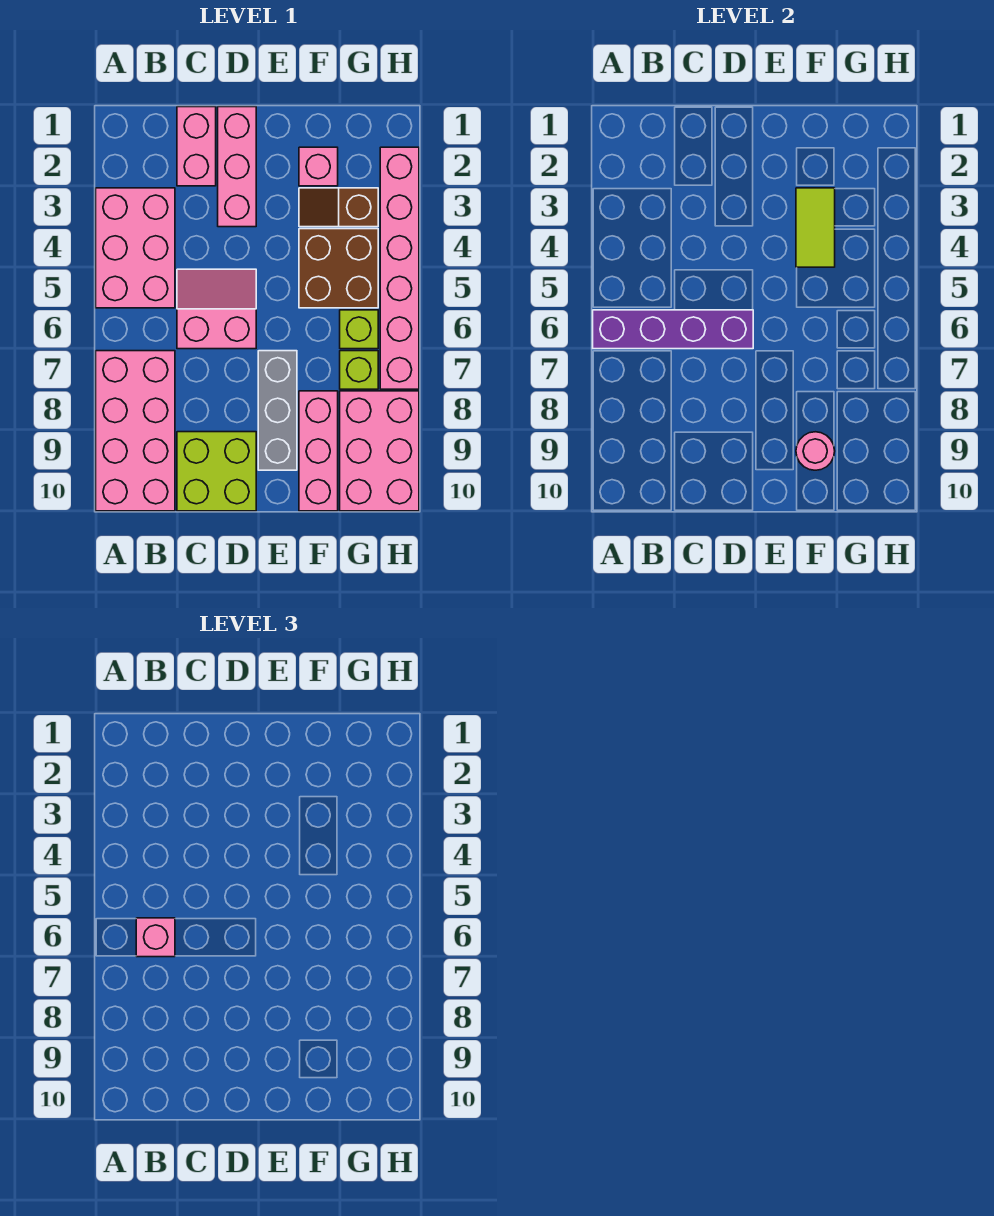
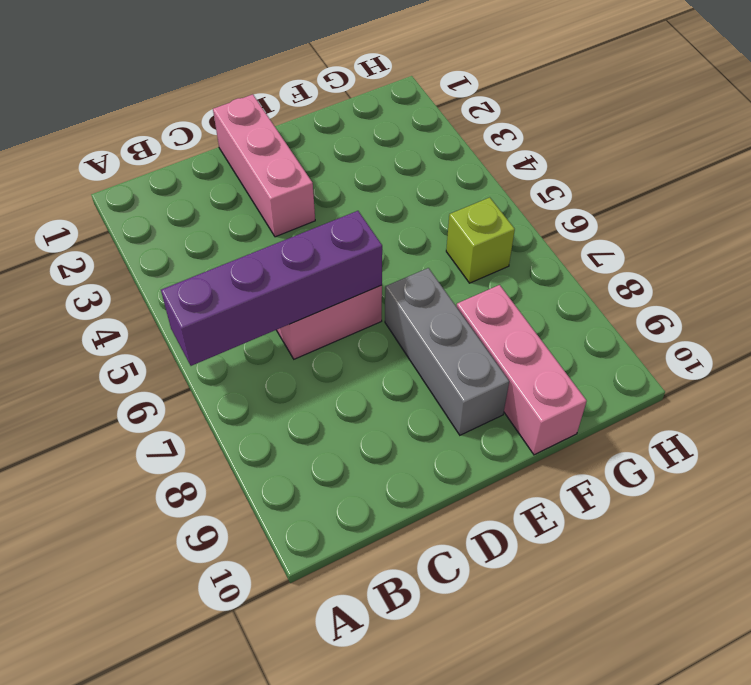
none -> pink brick A3:B5 level 1
none -> pink brick A7:B10 level 1
none -> pink brick C1:C2 level 1

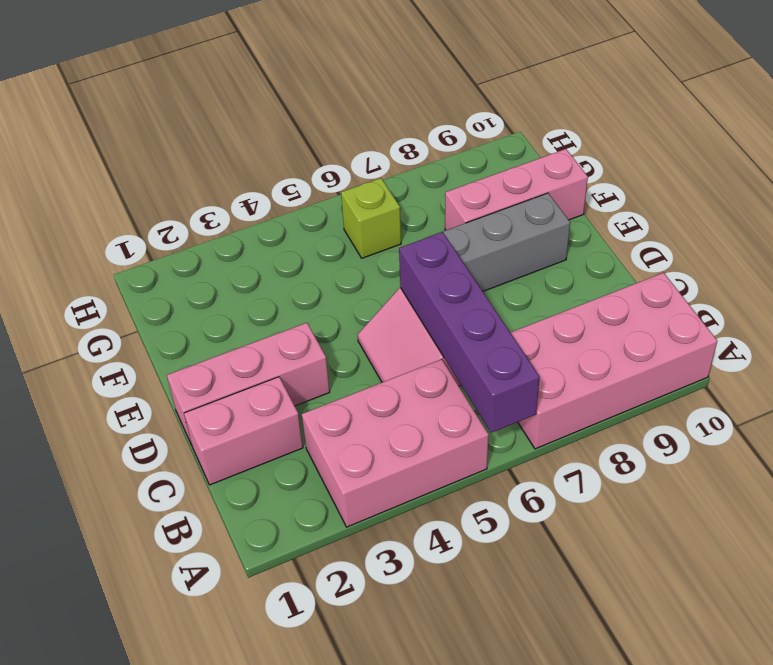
none -> lime brick C9:D10 level 1
none -> pink brick F2 level 1
none -> brown slope F3:G3 level 1 top G

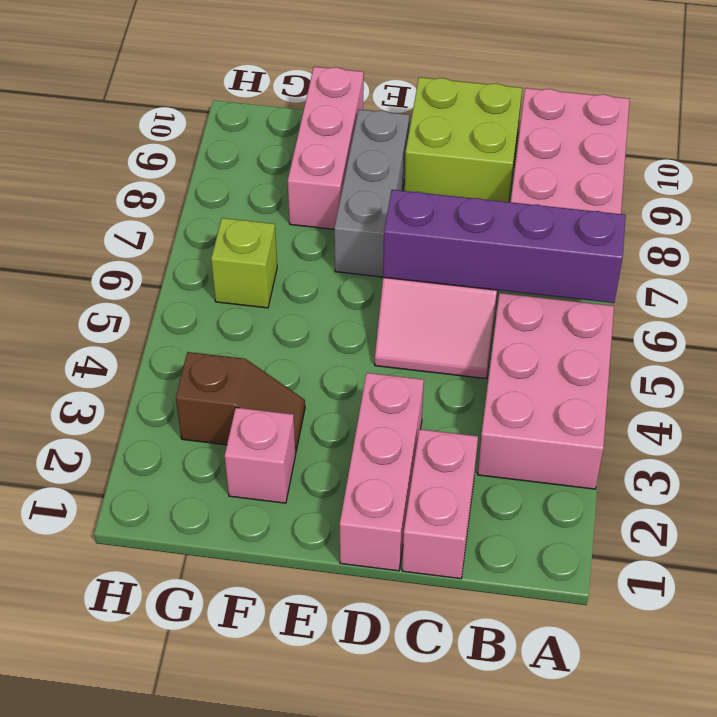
none -> brown brick F4:G5 level 1
none -> lime brick G7 level 1
none -> pink brick G8:H10 level 1

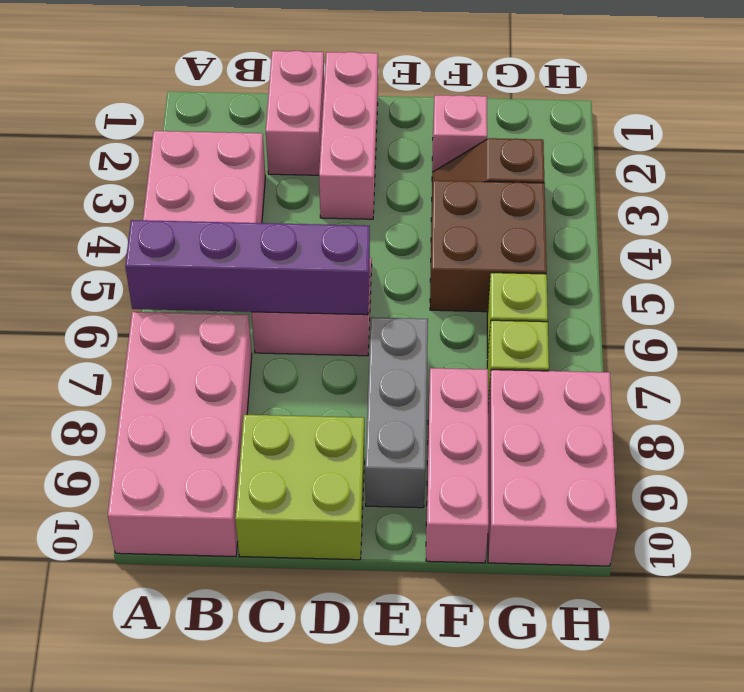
none -> pink brick H2:H7 level 1
none -> lime tile F3:F4 level 2
none -> pink round brick F9 level 2

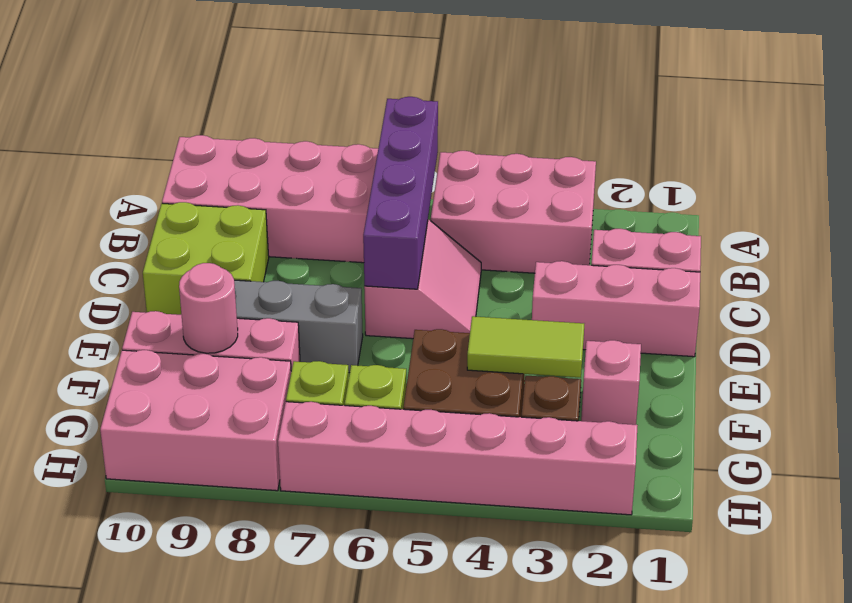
none -> pink brick B6 level 3

